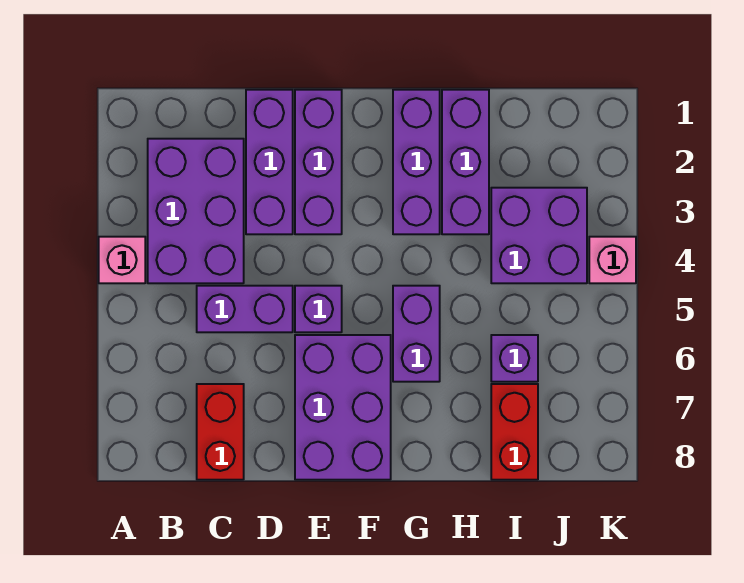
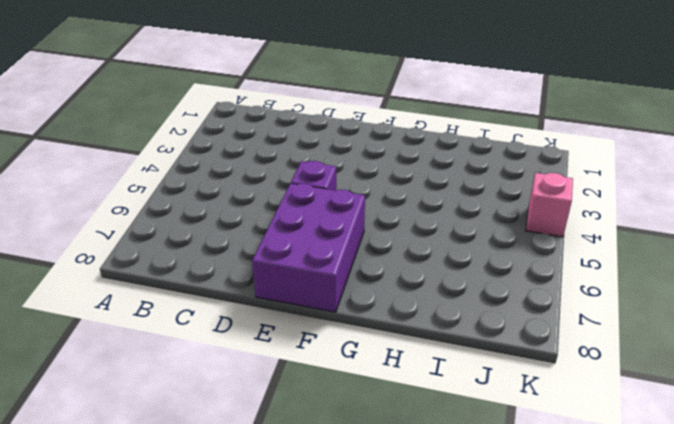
none -> pink brick A4 level 1
none -> purple brick B2:C4 level 1
none -> purple brick C5:D5 level 1

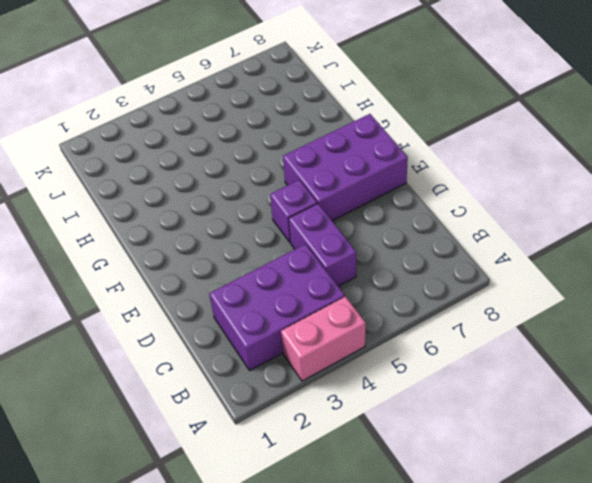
pink brick A3:A4 level 1 -> pink brick A4 level 1
none -> red brick C7:C8 level 1
none -> purple brick D1:D3 level 1
none -> purple brick E1:E3 level 1

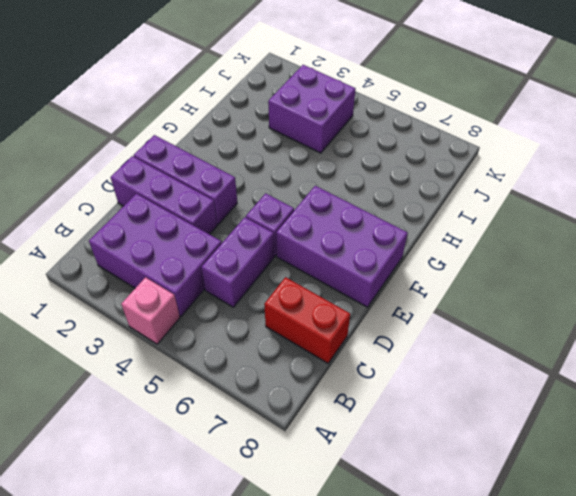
none -> purple brick G1:G3 level 1
none -> purple brick G5:G6 level 1
none -> purple brick H1:H3 level 1

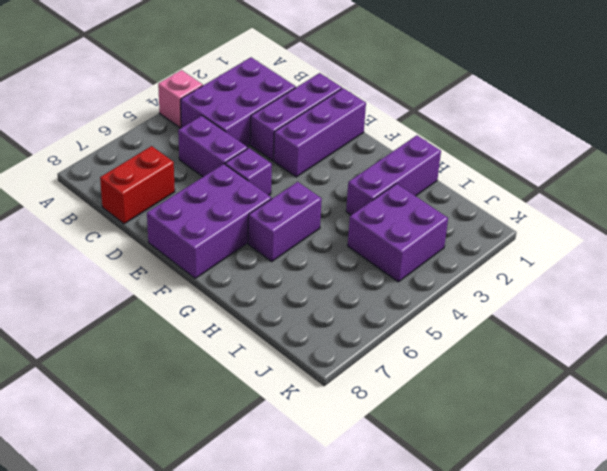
none -> purple brick G1:G3 level 1
none -> purple brick I6 level 1
none -> red brick I7:I8 level 1

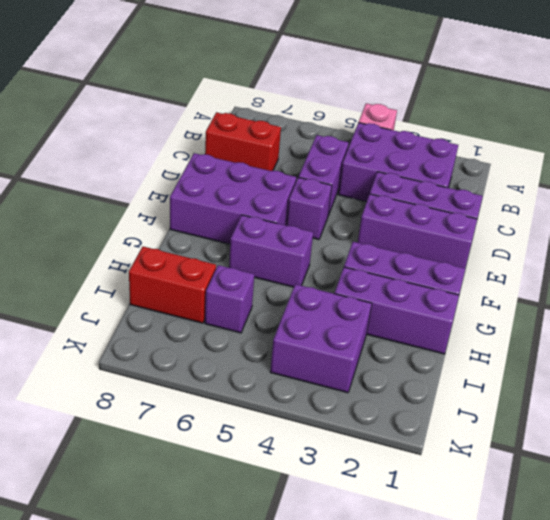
none -> pink brick K4 level 1

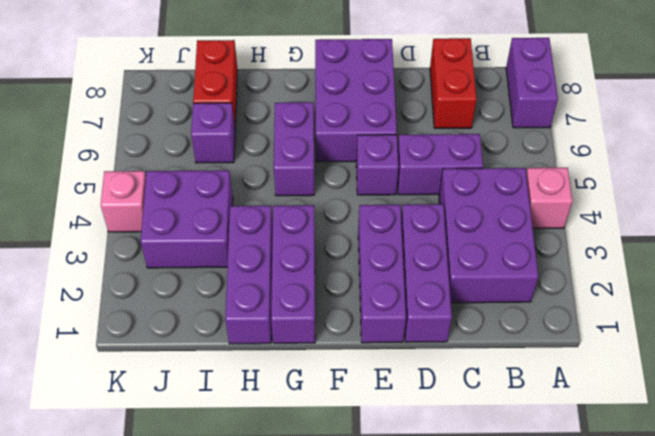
purple brick A7:A8 level 1 -> none

